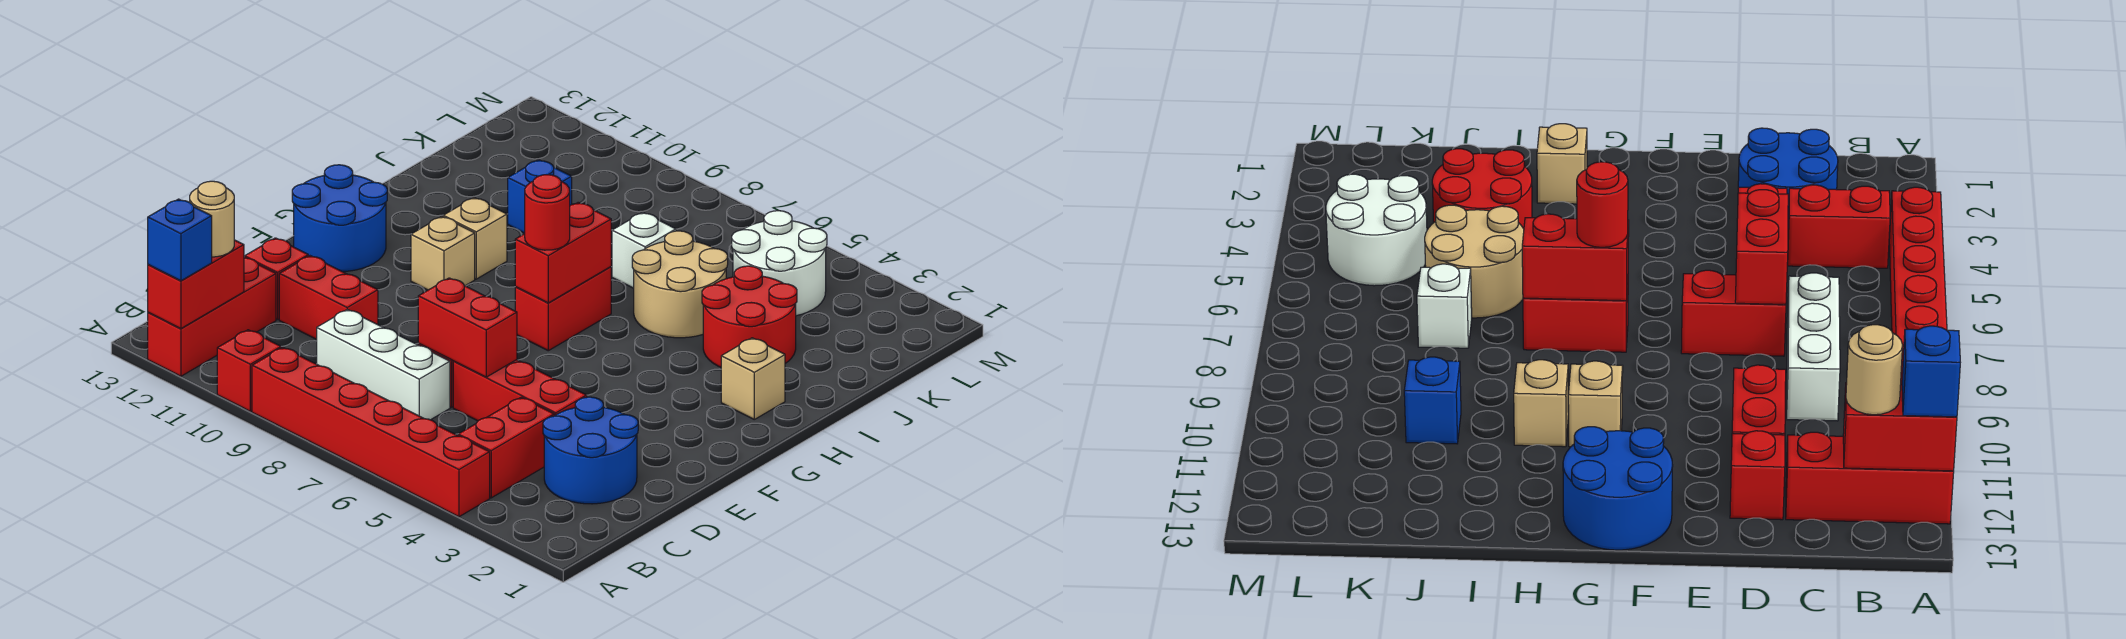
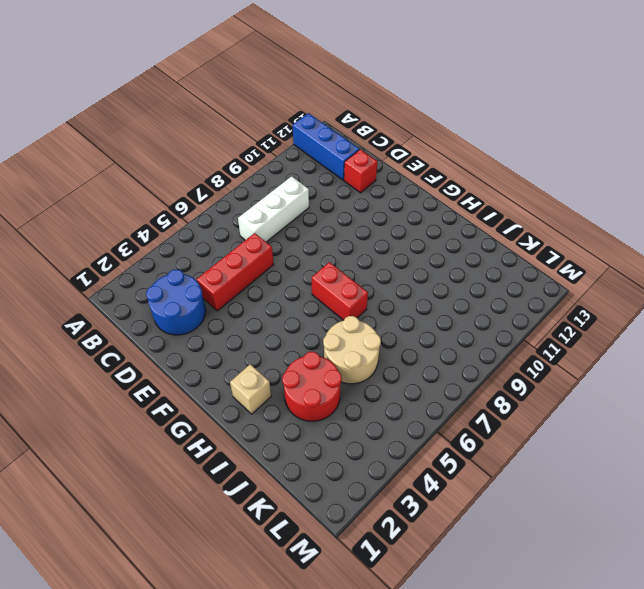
blue brick A12:C12 level 1 -> red brick A12:C12 level 1
none -> red brick A4:A9 level 1
none -> red brick A10 level 1
none -> red brick B4:C4 level 1

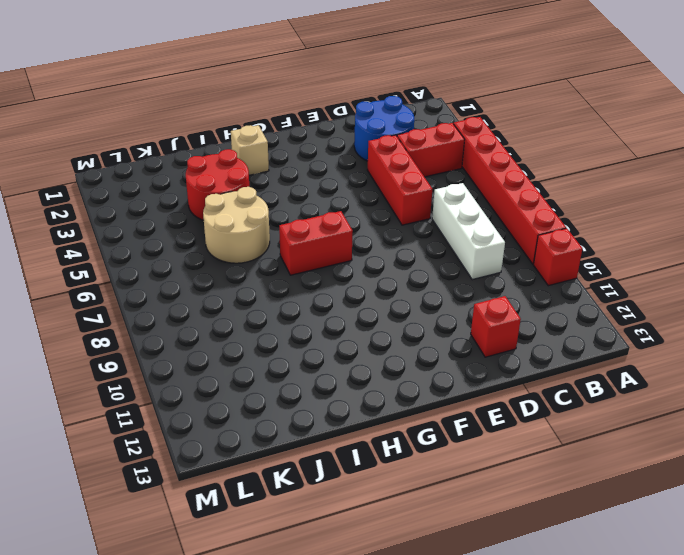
none -> red brick A12:C12 level 1
none -> red brick D7:E7 level 1
none -> red brick D10:D11 level 1

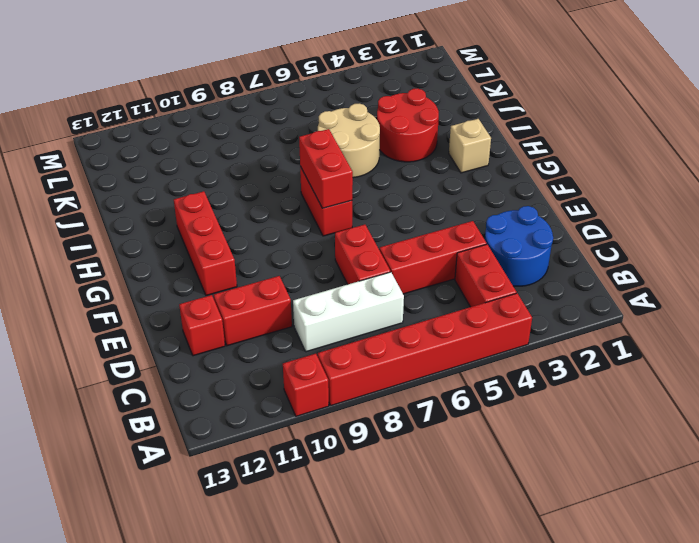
red brick F11:H11 level 1 -> red brick A12:C12 level 1
none -> blue round brick F12:G13 level 1
none -> tan brick G10 level 1
none -> tan brick H10 level 1

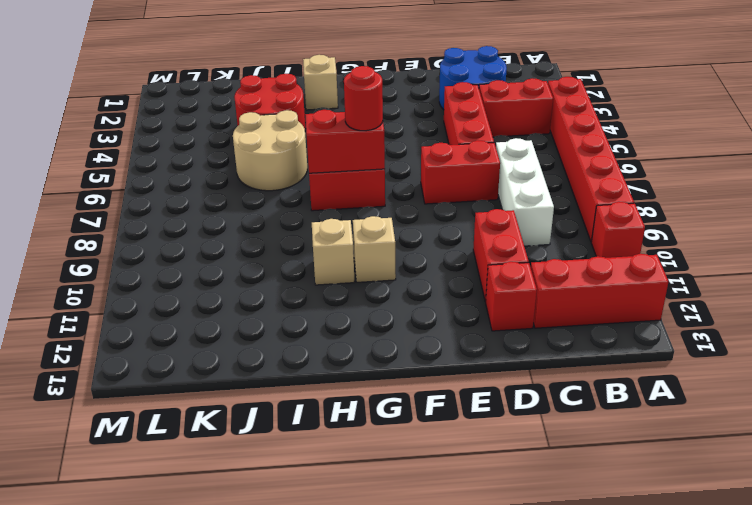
none -> blue round brick F12:G13 level 1
none -> white brick J7 level 1
none -> blue brick J10 level 1

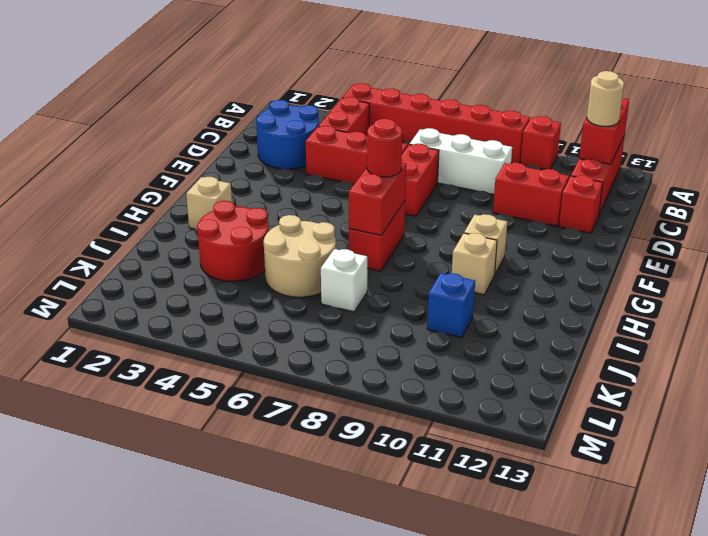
none -> blue round brick F12:G13 level 1
none -> white round brick K4:L5 level 1
none -> red brick D6:D7 level 2

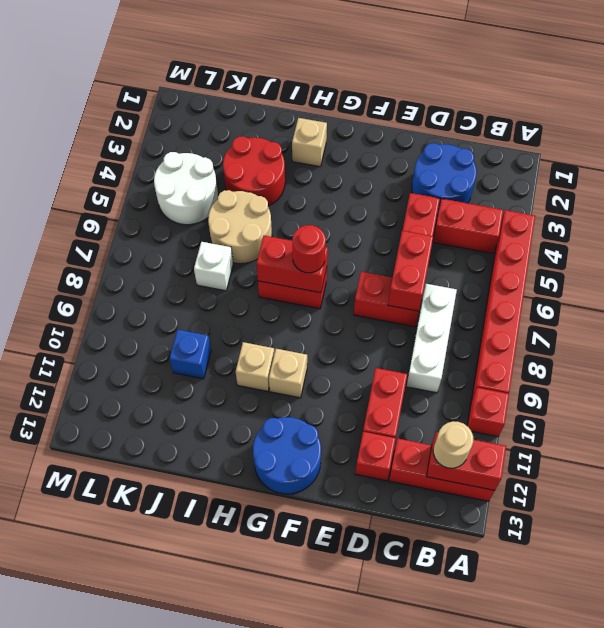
none -> blue brick A12 level 3

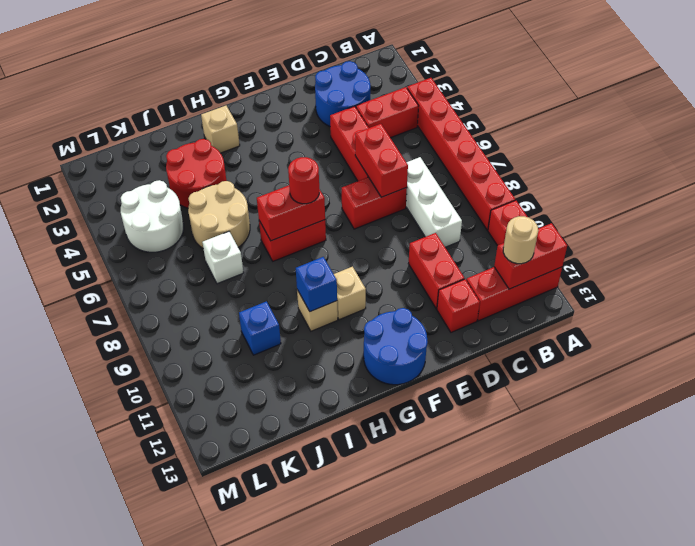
blue brick H10 level 2 -> blue brick A12 level 3

